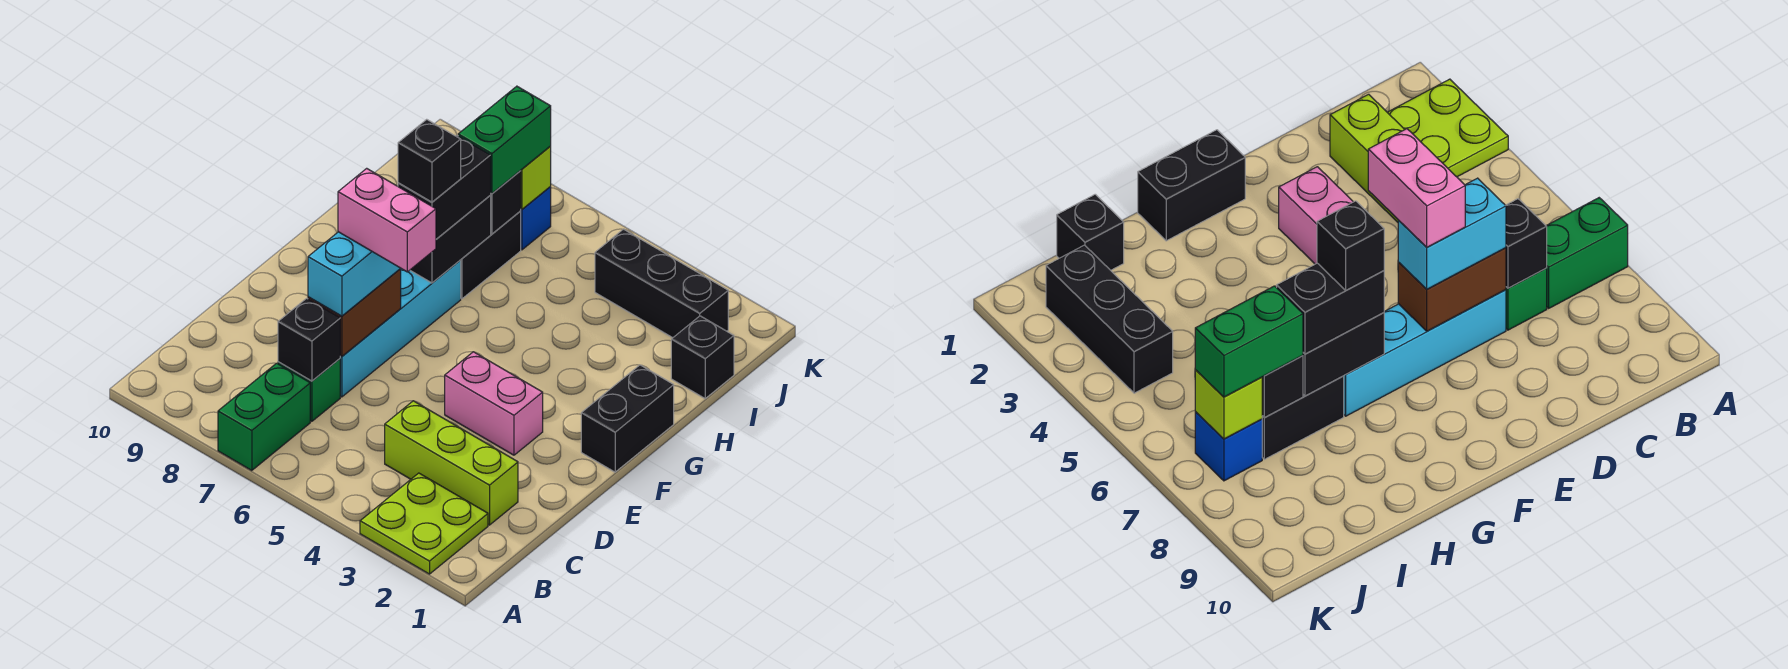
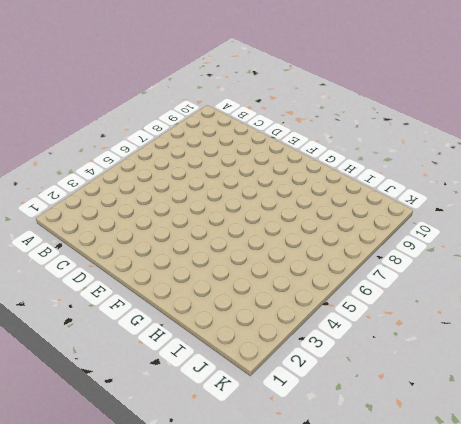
none -> lime plate A2:B3 level 1
none -> green brick A7:B7 level 1
none -> lime brick C2:C4 level 1

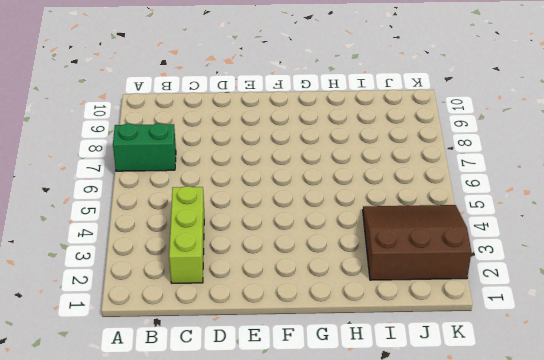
brown slope I2:K4 level 1 top 2 -> black brick J2:J4 level 1
none -> lime plate A2:B3 level 1
none -> green brick C7 level 1
none -> cyan brick D7:G7 level 1

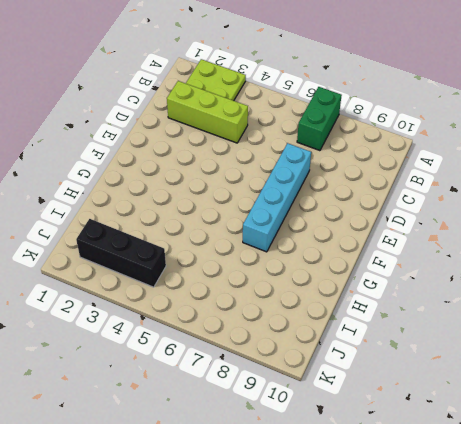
none -> green brick C7 level 1
none -> pink brick E3:E4 level 1
none -> black brick F1:G1 level 1

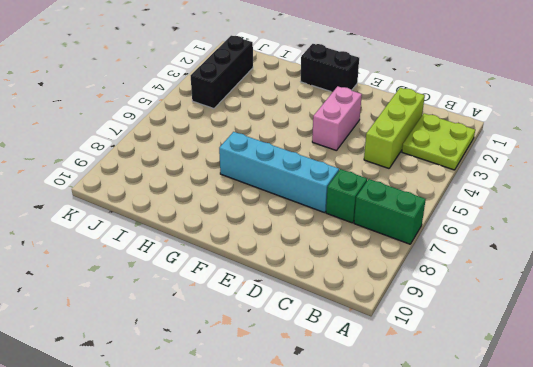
none -> black brick H7:I7 level 1
none -> black brick I1 level 1
none -> blue brick J7 level 1

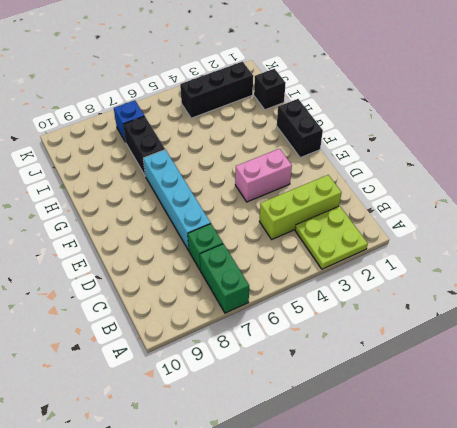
none -> black brick C7 level 2
none -> brown brick D7:E7 level 2
none -> black brick G7:H7 level 2

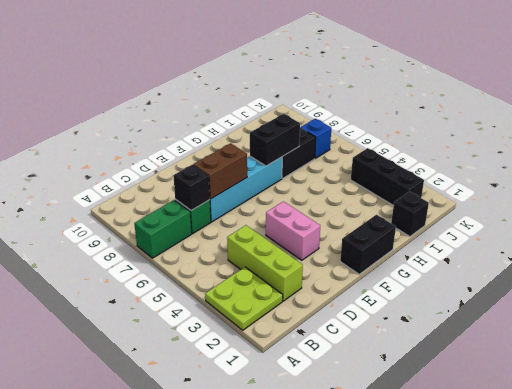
none -> black brick I7 level 2
none -> lime brick J7 level 2
none -> cyan brick D7:E7 level 3

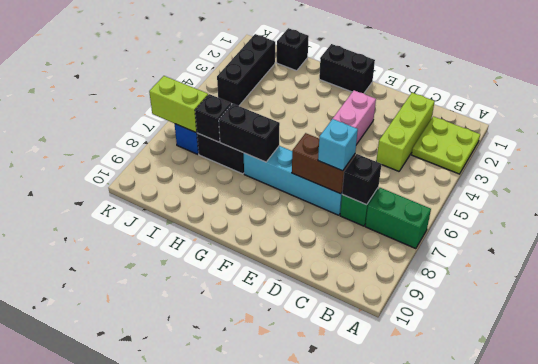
cyan brick D7 level 3 -> cyan brick D7:E7 level 3
lime brick J7:K7 level 2 -> lime brick J7 level 2
none -> black brick G7:H7 level 3
none -> green brick I7:J7 level 3
none -> pink brick E6:E7 level 4

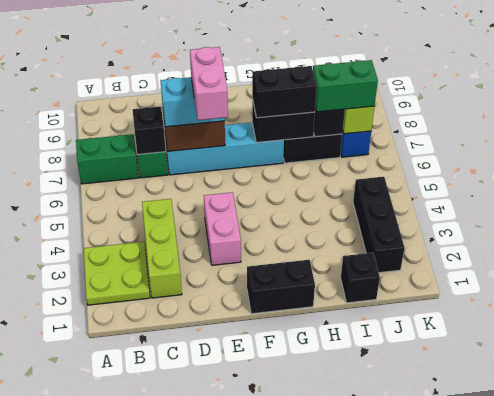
none -> black brick G7 level 4

